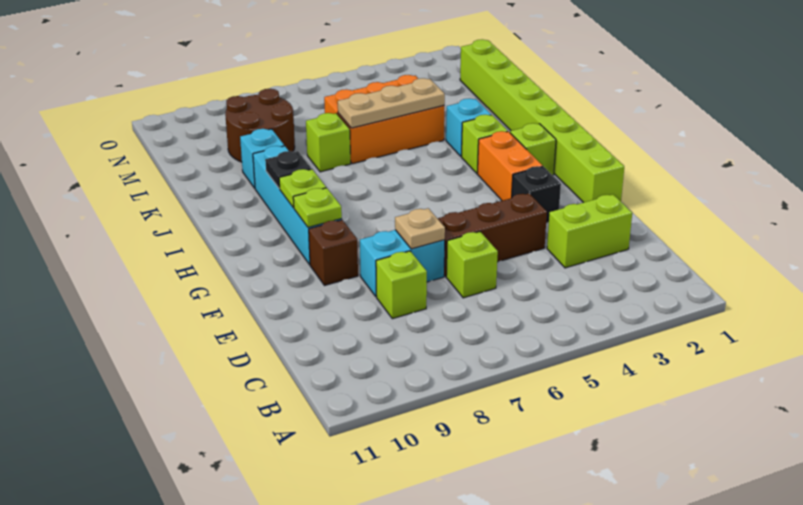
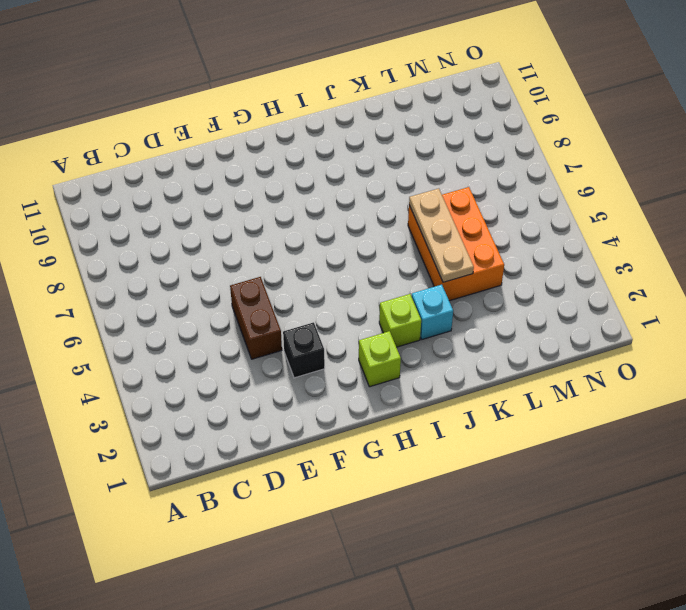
brown brick E4:E5 level 1 -> brown brick E4:E6 level 1
none -> lime brick D2:D3 level 1
none -> lime brick D6 level 1
none -> lime brick D8 level 1

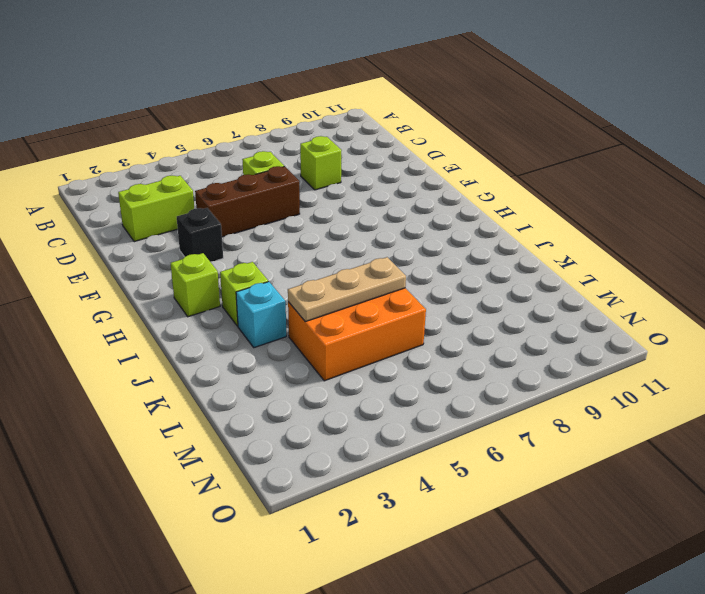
none -> cyan brick E7:E8 level 1
none -> lime brick F1:M1 level 1
none -> brown brick F9 level 1

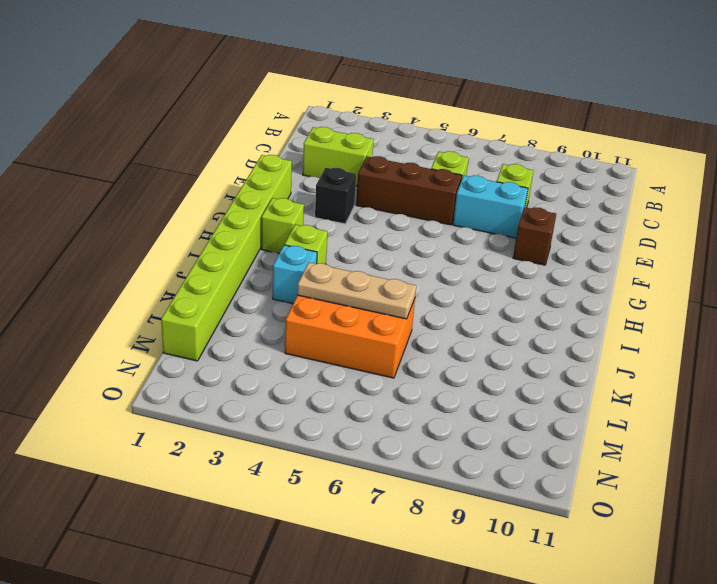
none -> orange brick G3:H3 level 1
none -> cyan brick G9:J9 level 1
none -> lime brick K7 level 1

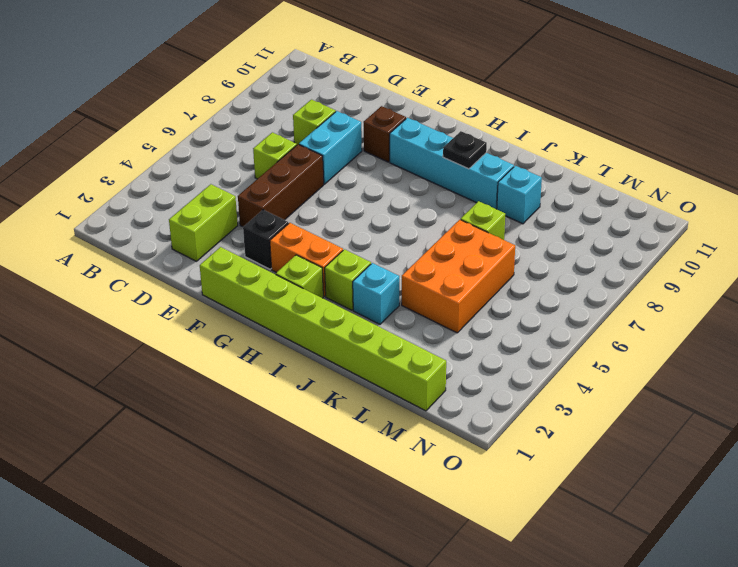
none -> brown round brick L8:M9 level 1
none -> tan plate E7 level 2
none -> lime plate G9 level 2

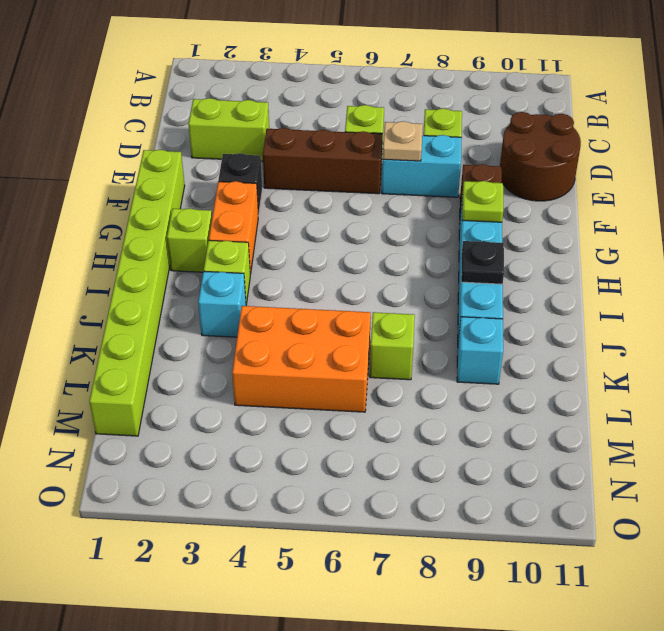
brown round brick D10:E11 level 1 -> brown round brick L8:M9 level 1
none -> lime plate H9 level 2
none -> tan plate K4:K6 level 2

